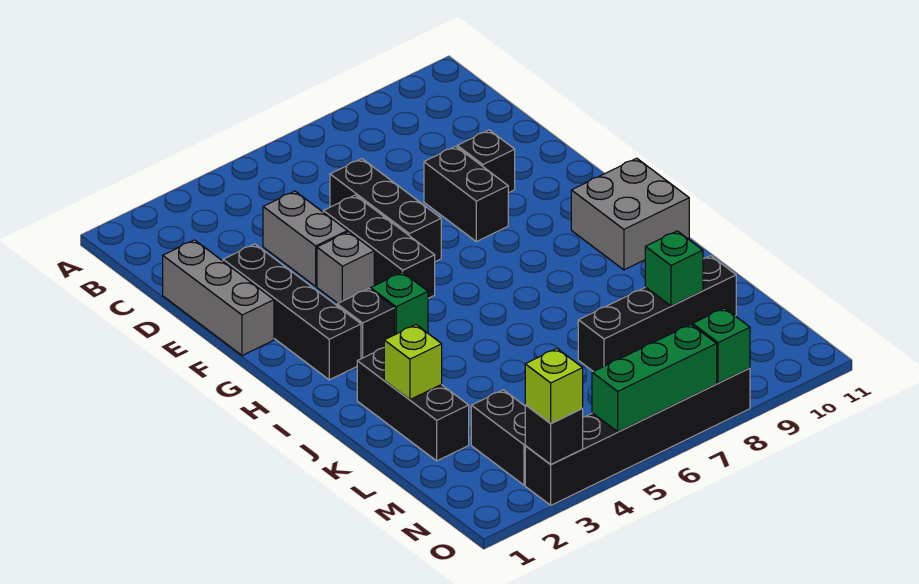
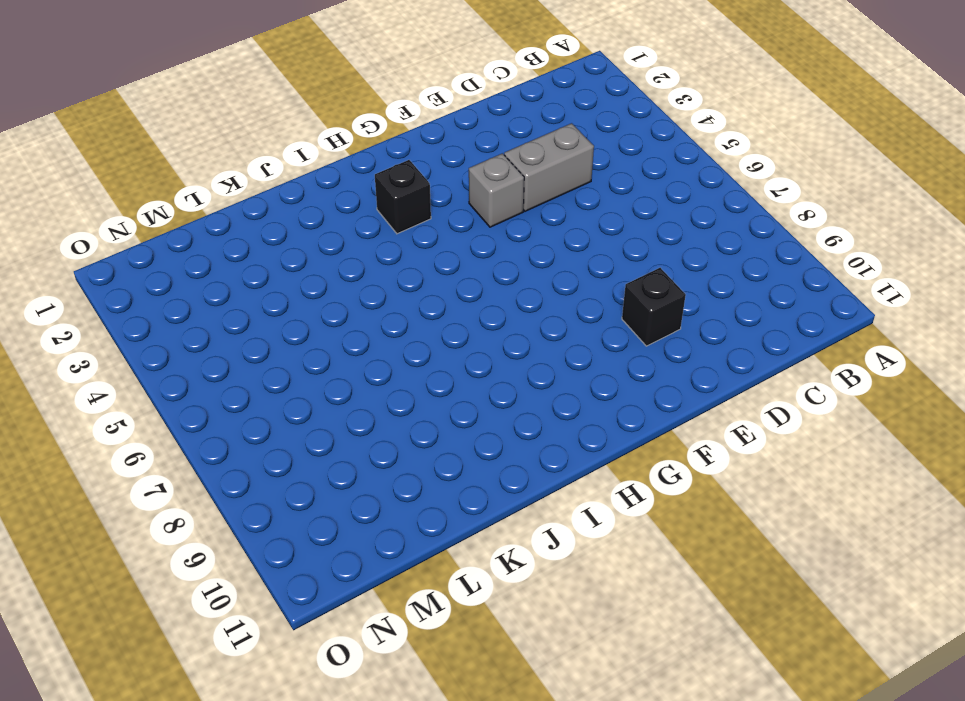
none -> grey brick D1:F1 level 1
none -> black brick D6:F6 level 1
none -> black brick E2:H2 level 1

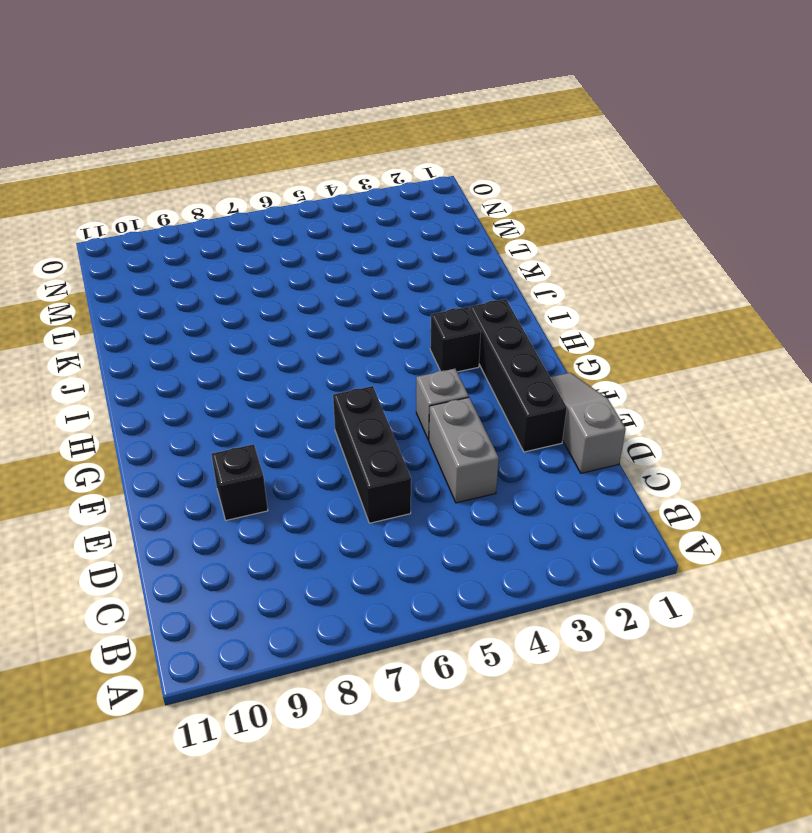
grey slope D1:F1 level 1 top D -> grey brick D1:F1 level 1
none -> black brick E5:G5 level 1
none -> black brick E8:F8 level 1
none -> green brick H4 level 1

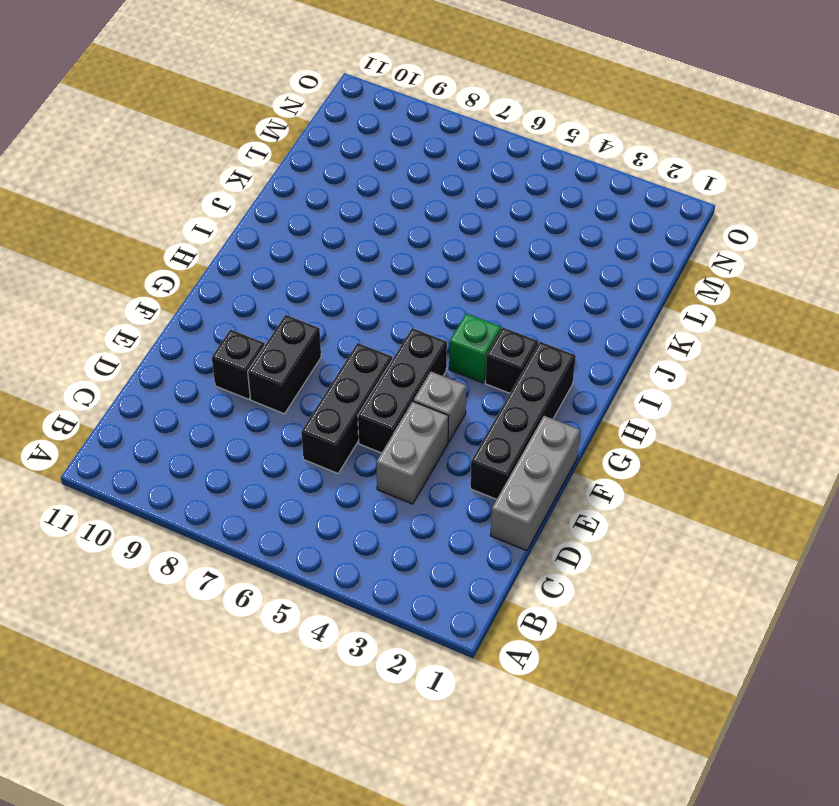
none -> grey brick H10:I11 level 1
none -> black brick J2:L2 level 1
none -> black brick L7:L10 level 1

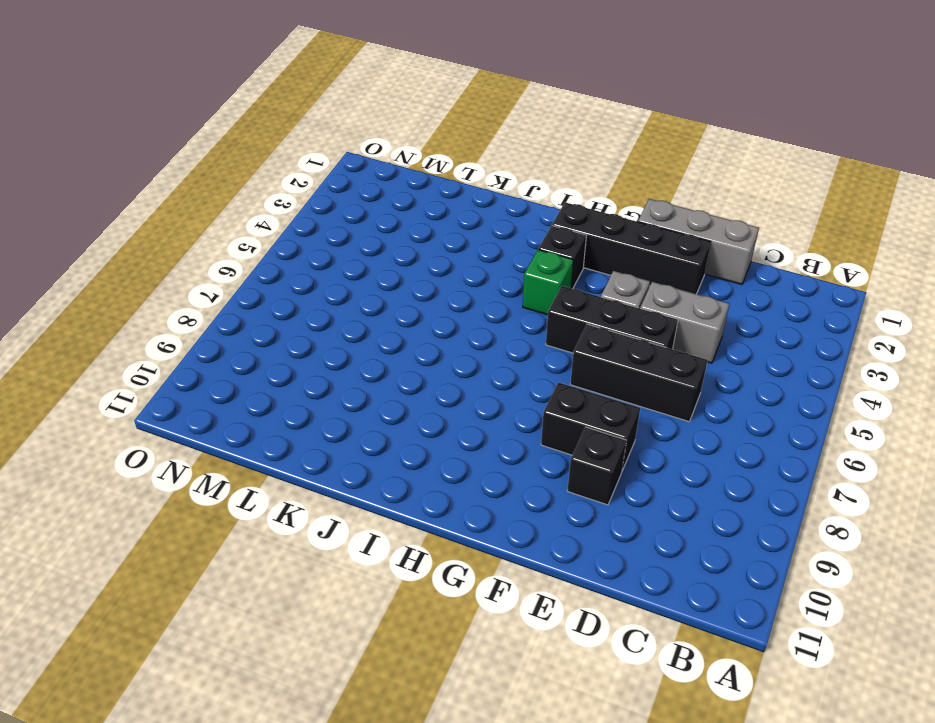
none -> grey brick H10:I11 level 1
none -> black brick J2:L2 level 1
none -> black brick L7:L10 level 1

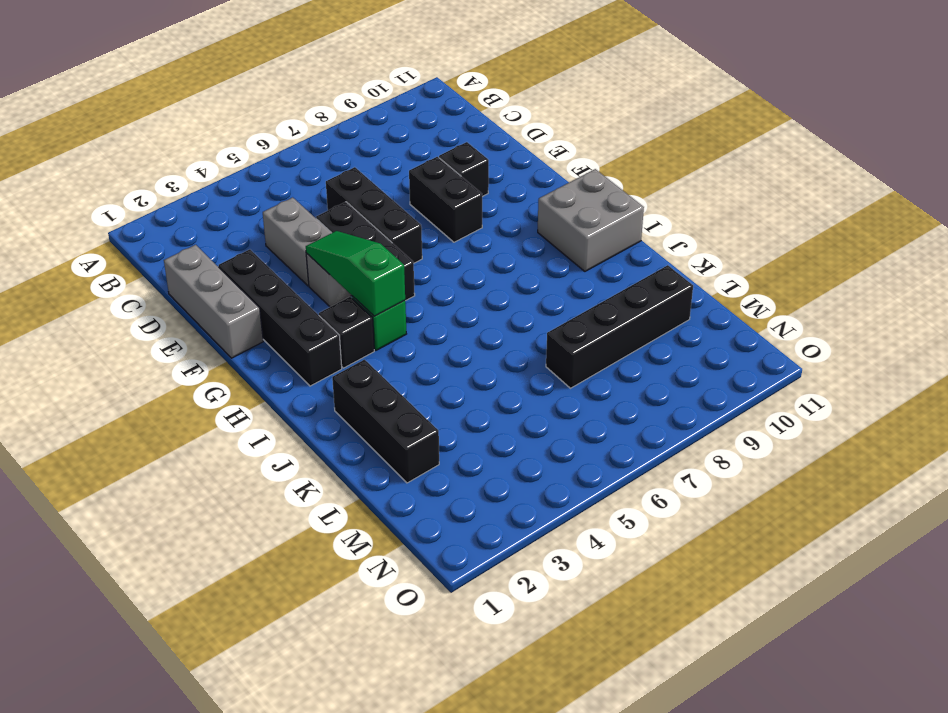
green slope F4:H4 level 2 top H -> none
none -> black brick M3:N3 level 1
none -> black brick O3:O8 level 1
none -> lime brick K2 level 2

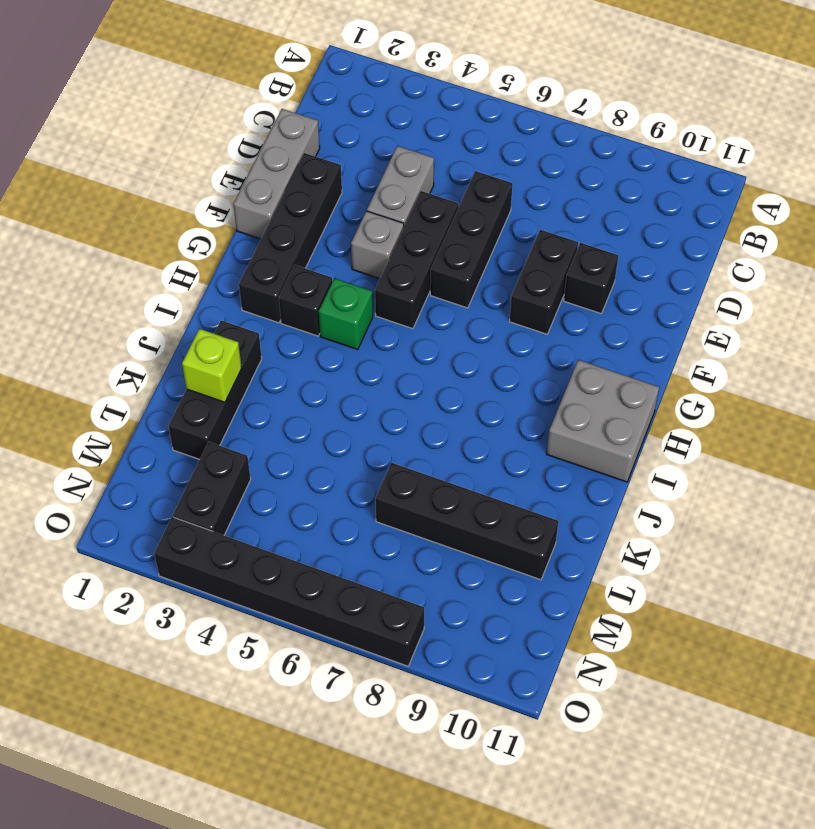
none -> green brick L9 level 2
none -> black brick O3 level 2
none -> green brick O5:O7 level 2

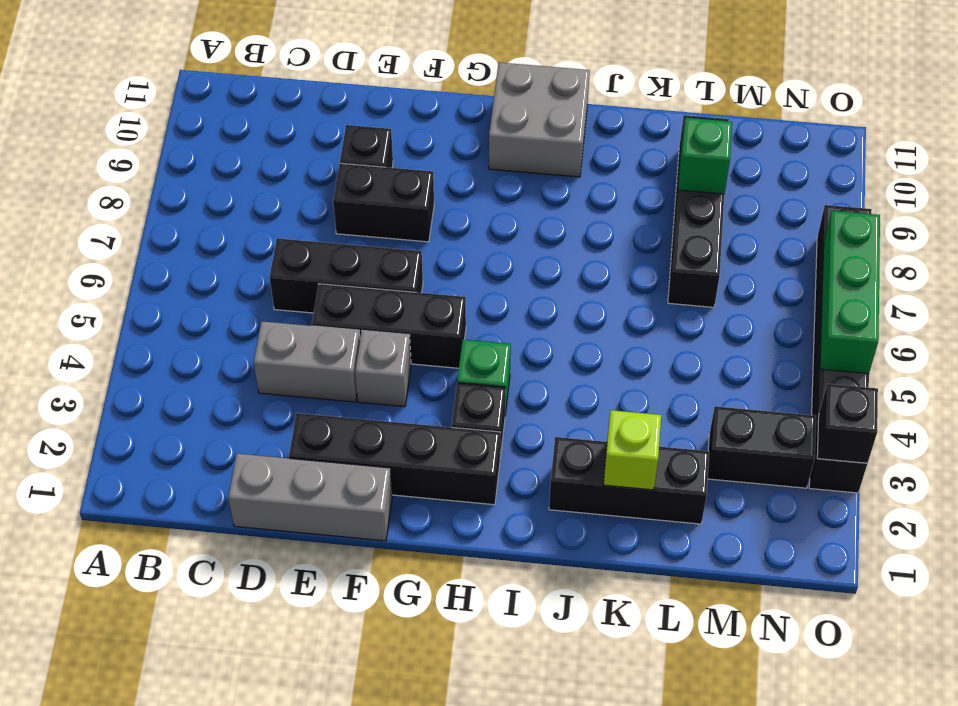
none -> green brick O8 level 2
none -> lime brick O3 level 3

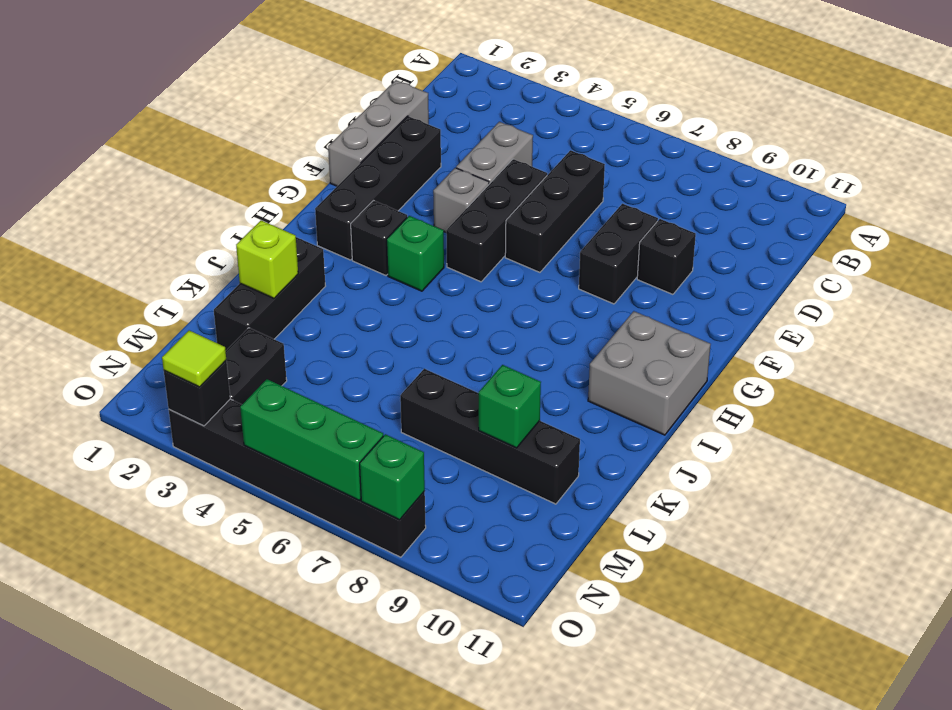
lime tile O3 level 3 -> lime brick O3 level 3

